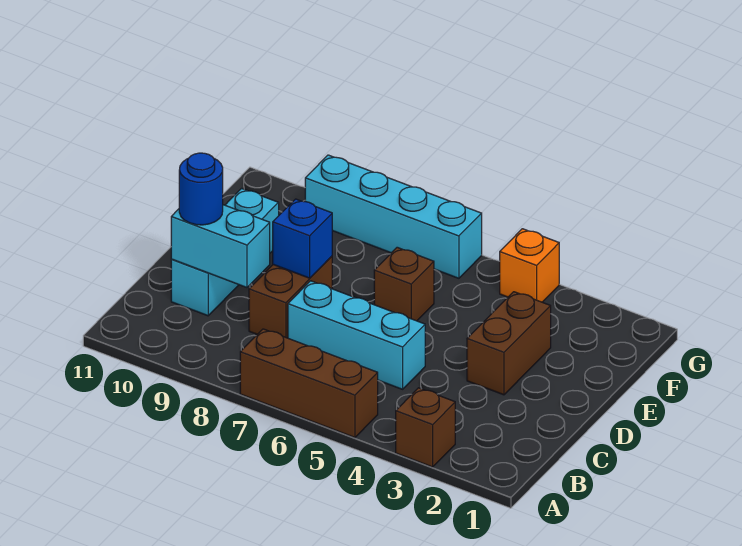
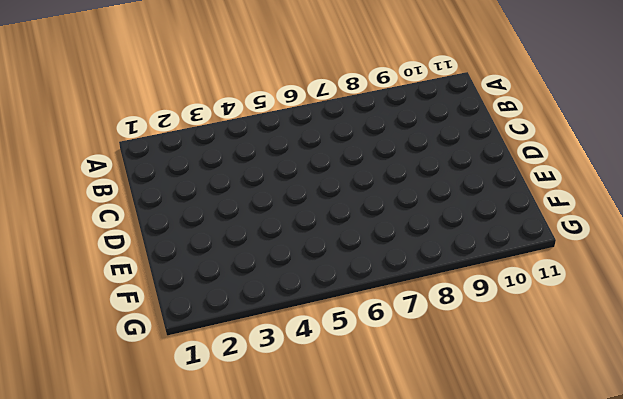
none -> brown brick A3 level 1
none -> brown brick A5:A7 level 1
none -> cyan brick C5:C7 level 1

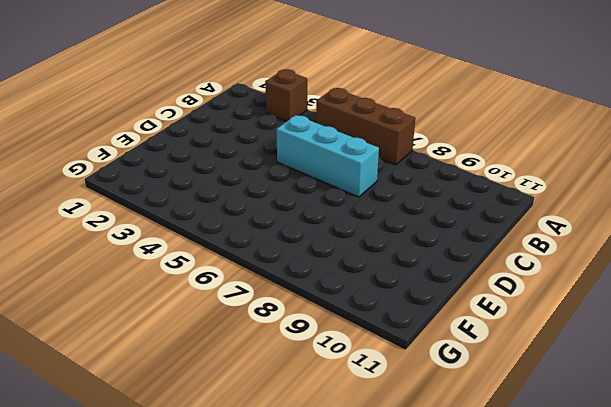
none -> brown brick C8:D8 level 1
none -> cyan brick C10:E10 level 1
none -> brown brick D3:E3 level 1

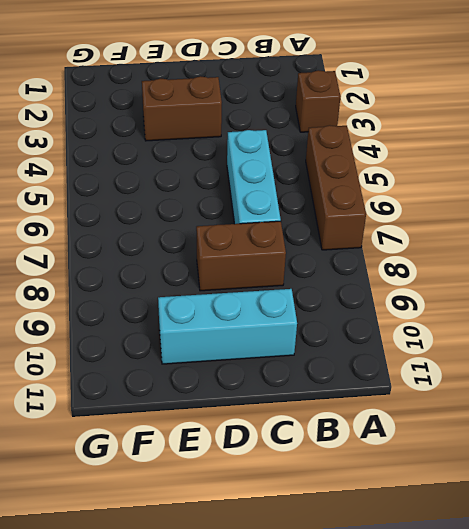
none -> brown brick E6 level 1
none -> orange brick G4 level 1
none -> cyan brick G6:G9 level 1

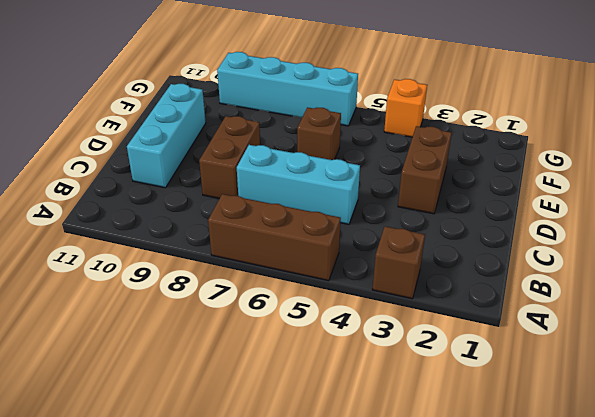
none -> cyan brick C9:C10 level 2
none -> blue brick D8 level 2
none -> blue round brick C10 level 3

